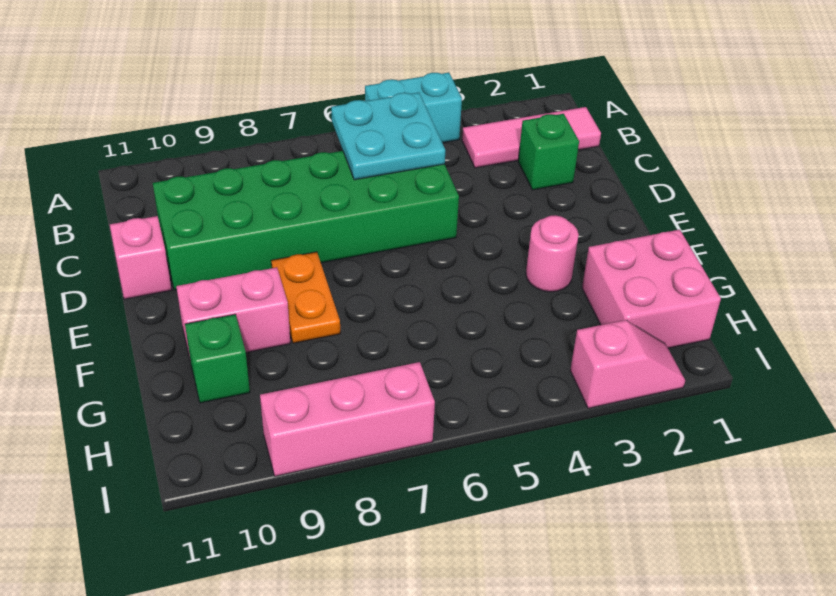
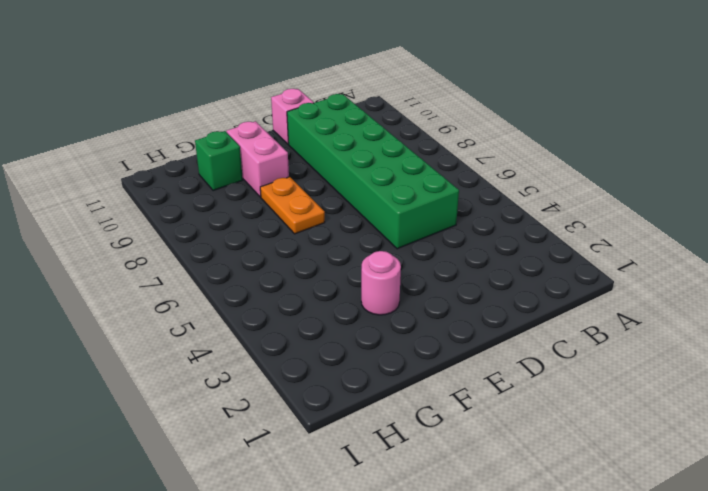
orange plate F7:F8 level 1 -> orange plate E8:F8 level 1
none -> cyan brick A4:A5 level 1
none -> pink tile B1:B3 level 1
none -> green brick C2 level 1

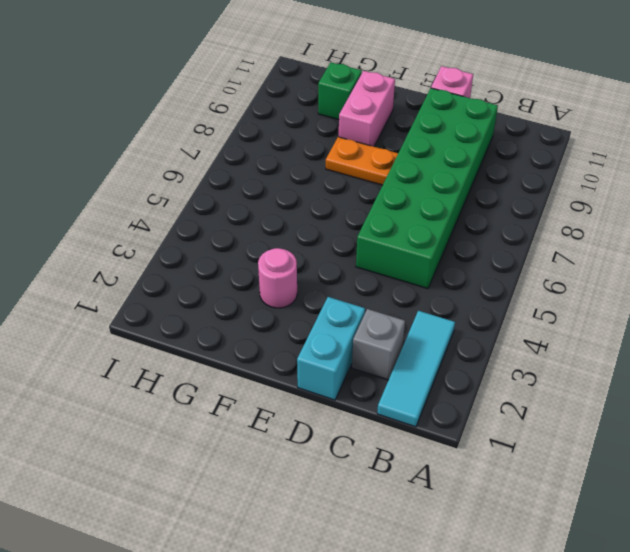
cyan tile B1:B3 level 1 -> pink tile B1:B3 level 1
grey brick C2 level 1 -> green brick C2 level 1
cyan brick D1:D2 level 1 -> cyan brick A4:A5 level 1
none -> pink brick G1:H2 level 1
none -> pink slope I2:I3 level 1 top 3
none -> pink brick I7:I9 level 1

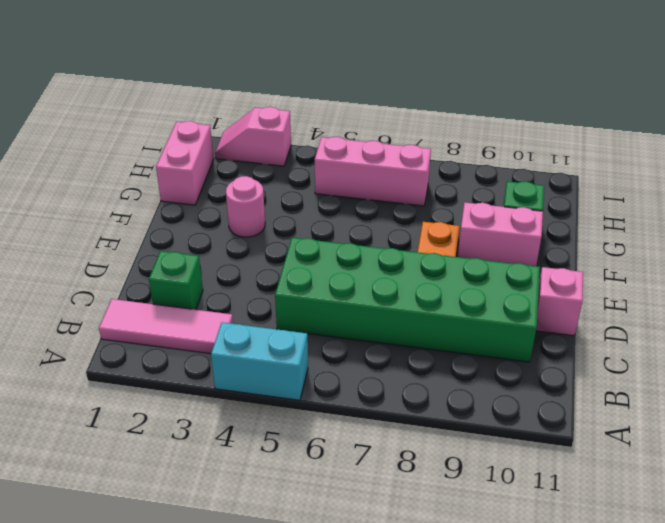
pink brick G1:H1 level 1 -> pink brick G1:H2 level 1
pink brick H5:H7 level 1 -> pink brick I7:I9 level 1
none -> cyan plate B5:C6 level 2

